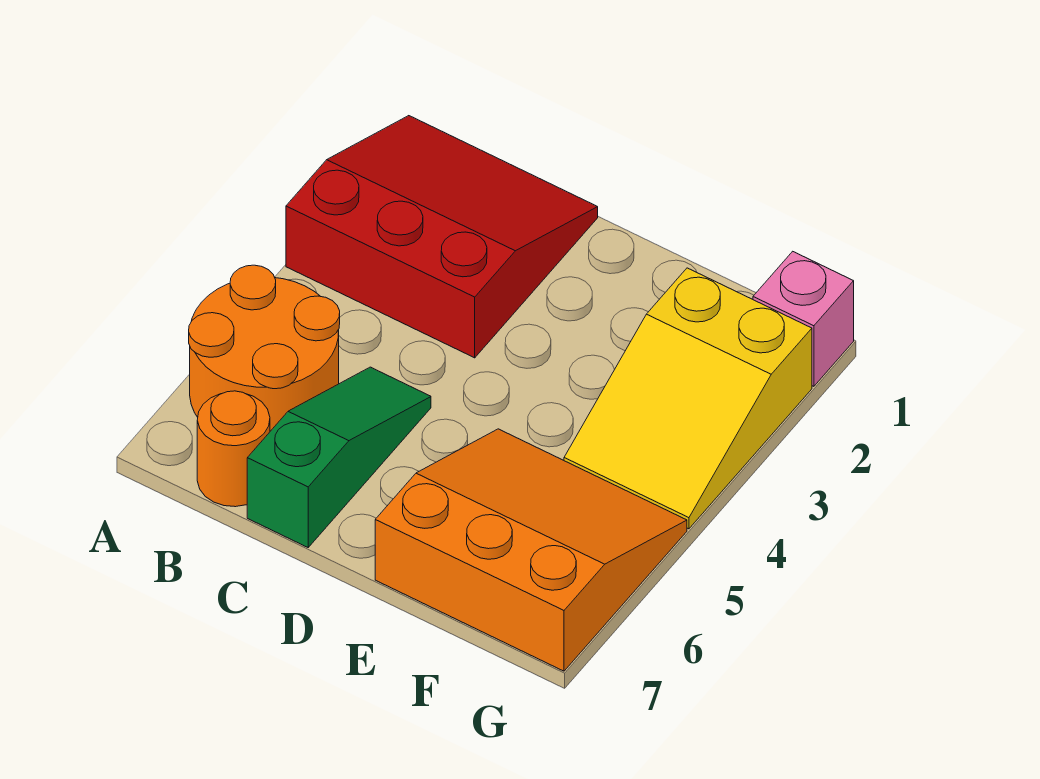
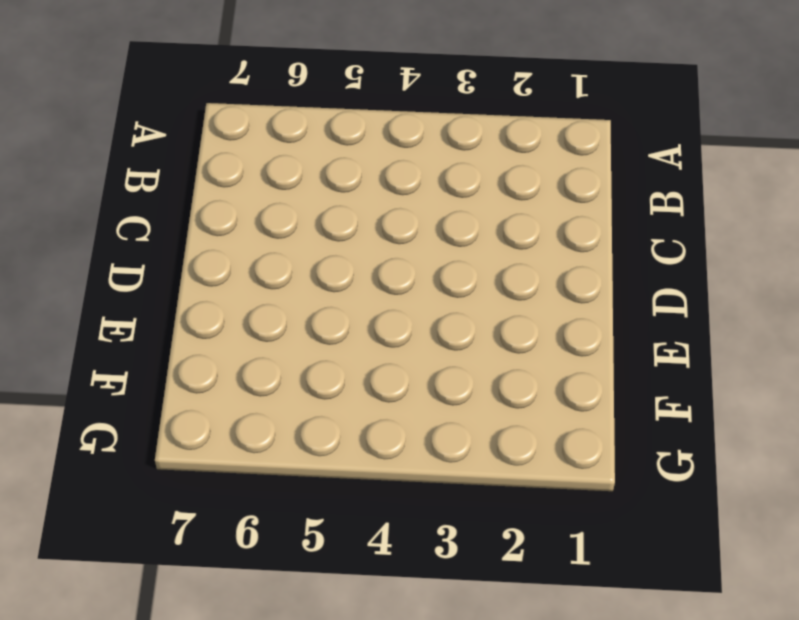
none -> red slope A1:C3 level 1 top 3
none -> orange round brick A5:B6 level 1

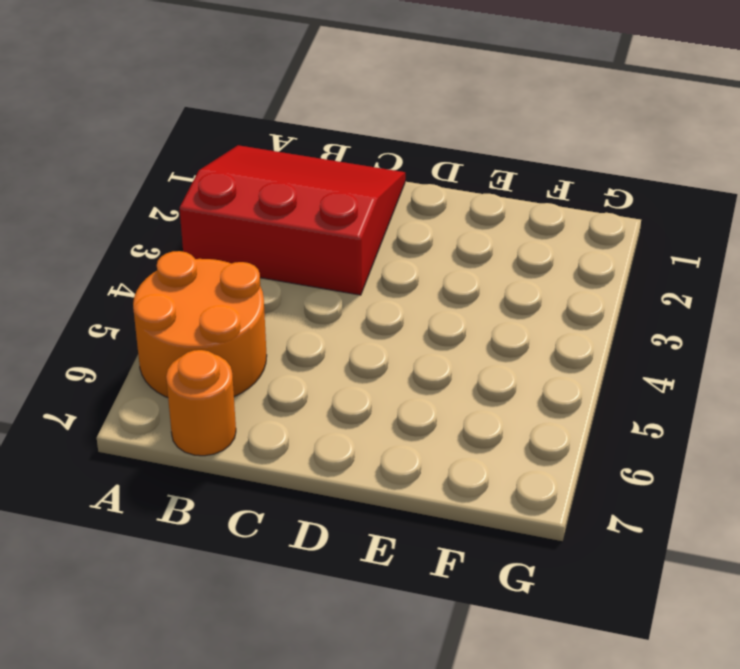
none -> green slope C5:C7 level 1 top 7
none -> orange slope E5:G7 level 1 top 7

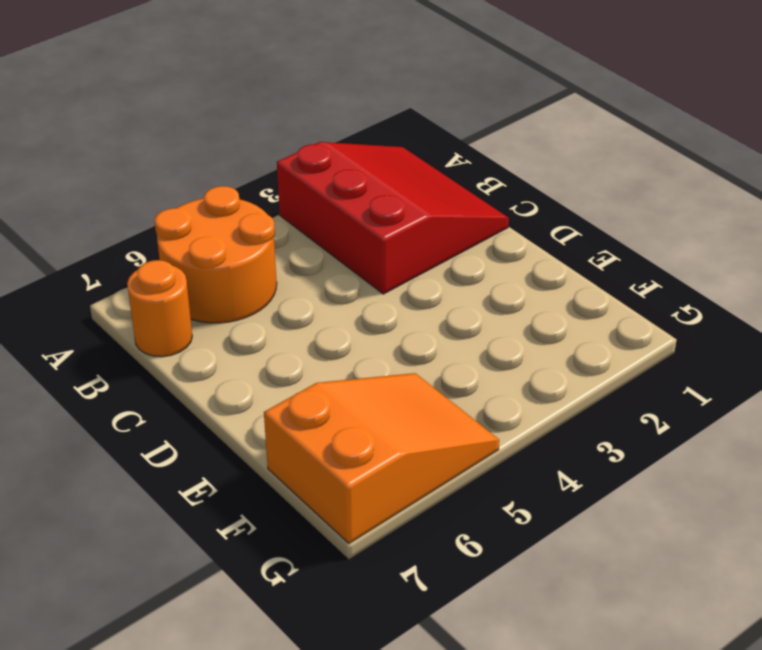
orange slope F5:G7 level 1 top 7 -> orange slope E5:G7 level 1 top 7
none -> green slope C5:C7 level 1 top 7
none -> yellow slope F2:G4 level 1 top 2

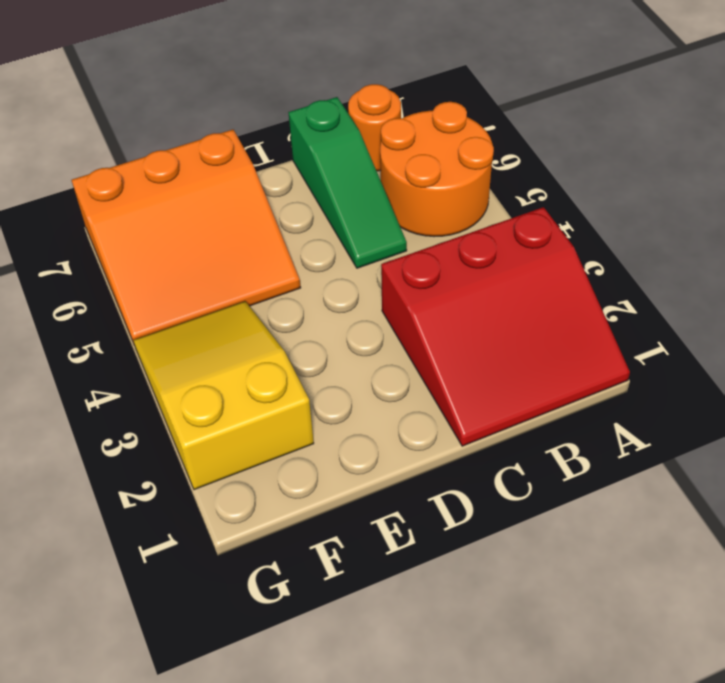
none -> pink brick G1 level 1

